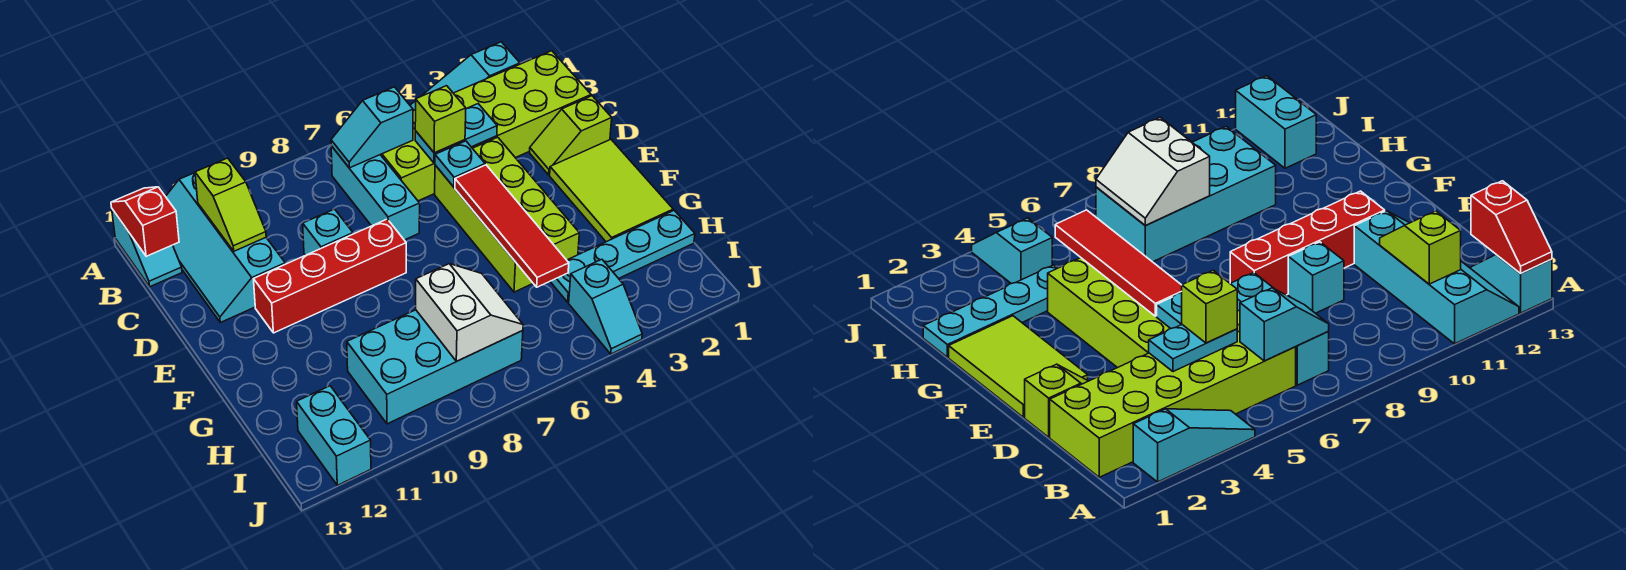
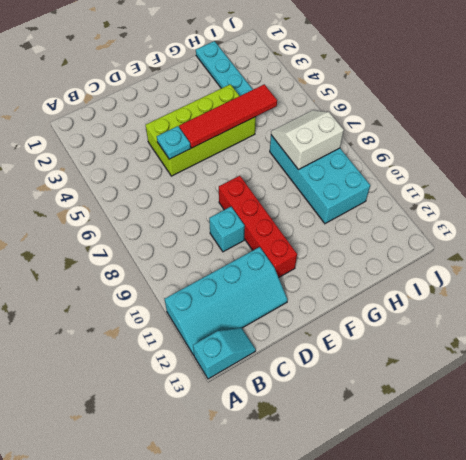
none -> cyan slope A2:A4 level 1 top 2
none -> lime brick B1:C6 level 1
none -> cyan brick B7:D7 level 1

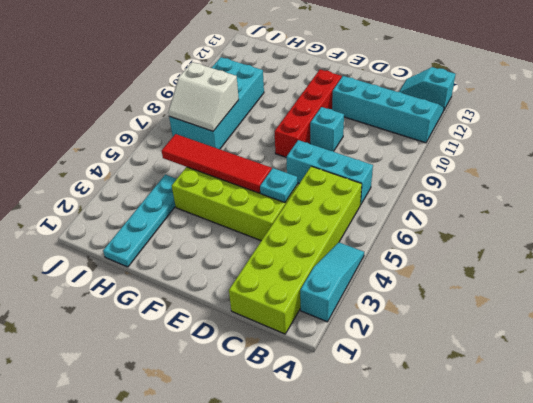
none -> lime slope D1:D2 level 1 top 1
none -> lime tile E1:G2 level 1
none -> cyan slope I4:J4 level 1 top I

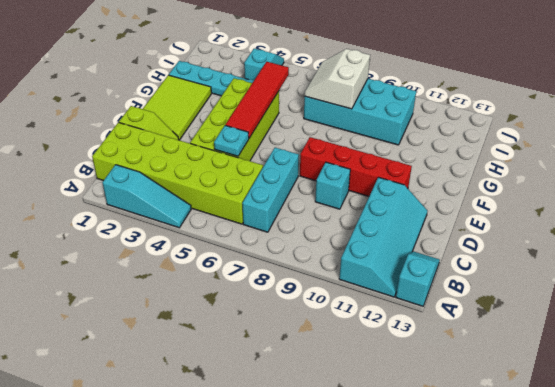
none -> cyan brick I12:J12 level 1
none -> red slope A13:B13 level 2 top B
none -> cyan slope B6:B7 level 2 top 6

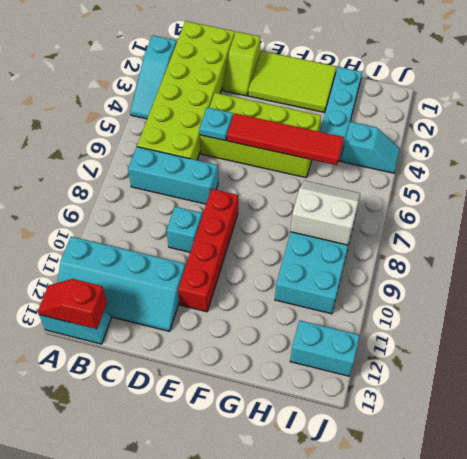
none -> cyan slope B6:B7 level 2 top 6
none -> lime slope B11:C11 level 2 top B
none -> cyan plate C4:C5 level 2

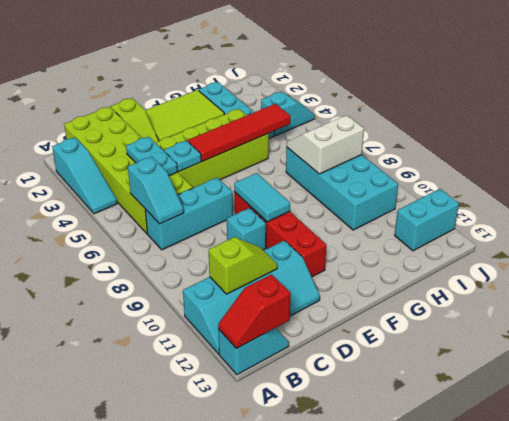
cyan tile E8:E9 level 2 -> none
none -> lime brick C5 level 3

